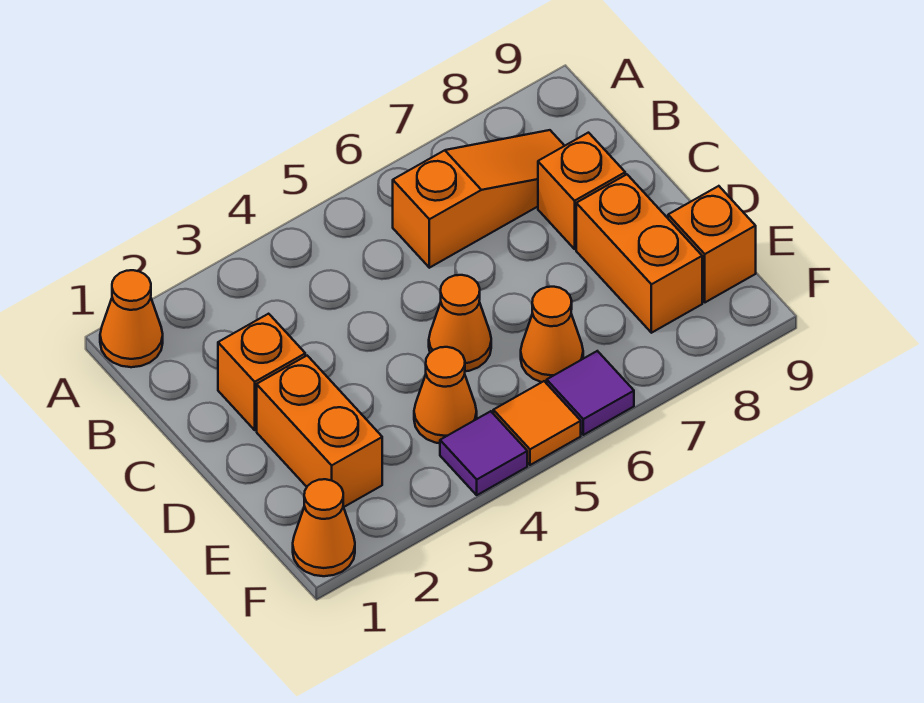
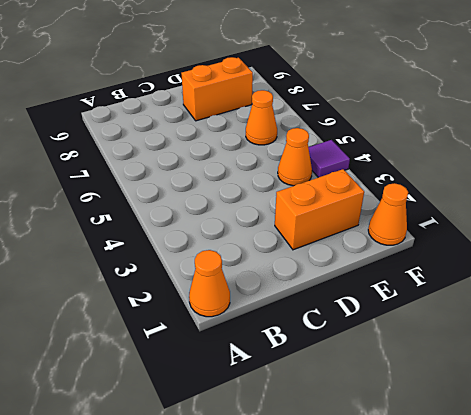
none -> orange slope B6:B8 level 1 top 6
none -> orange brick C2 level 1
none -> orange brick C8 level 1

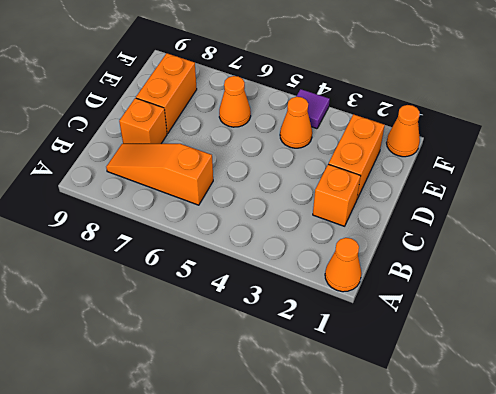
none -> orange cone D5 level 1
none -> orange brick E9 level 1
none -> orange tile F5 level 1

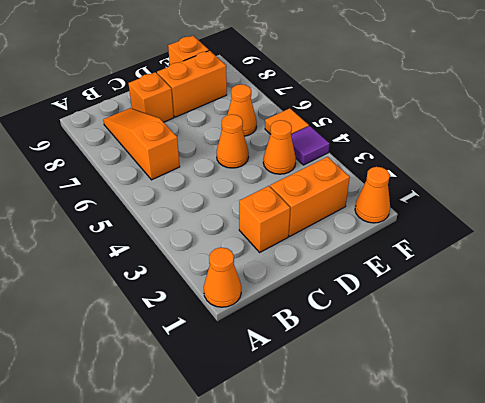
none -> purple tile F6 level 1

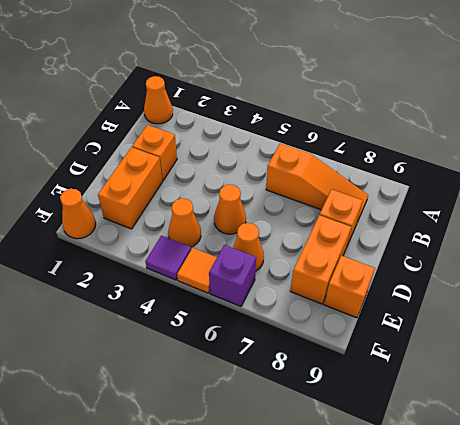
purple brick F6 level 1 -> purple tile F6 level 1

